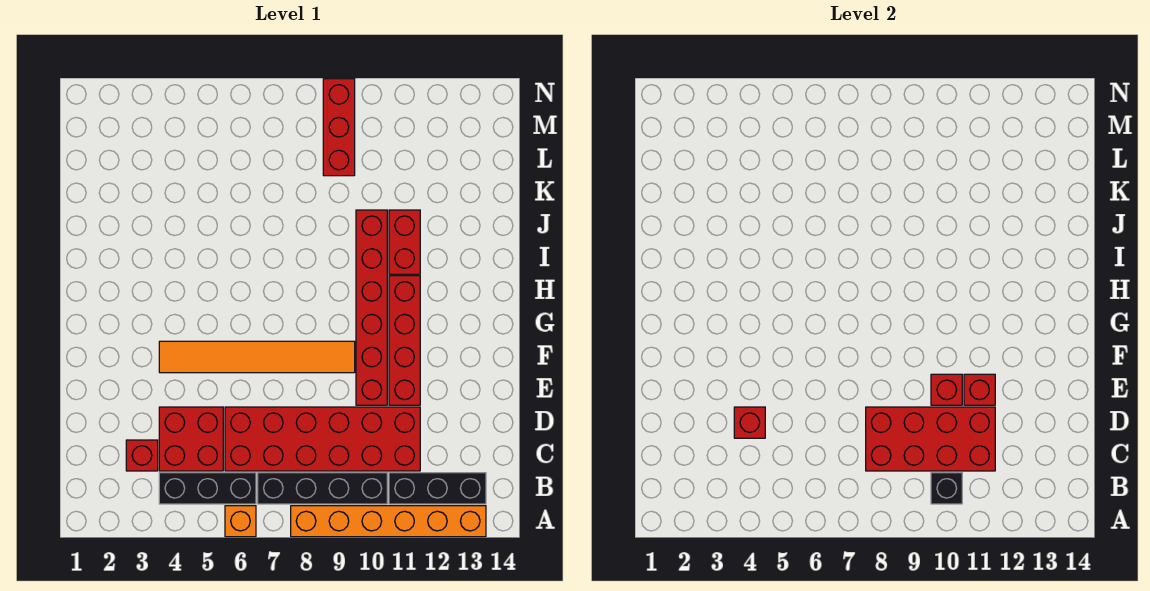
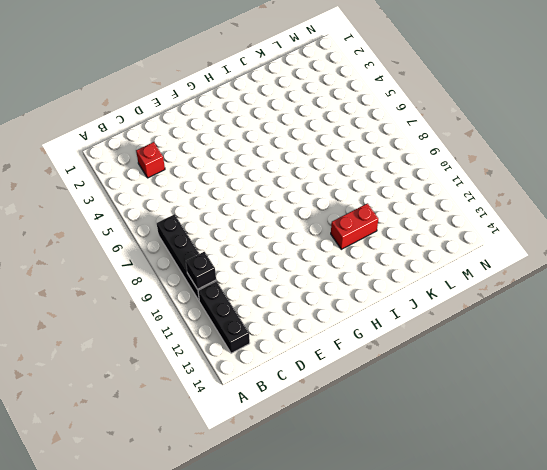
none -> orange brick A6 level 1
none -> orange brick A8:A13 level 1
none -> black brick B4:B6 level 1

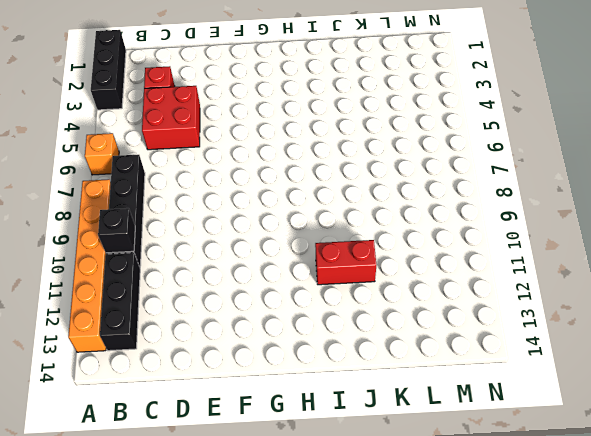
black brick A1:A3 level 1 -> black brick B4:B6 level 1
none -> red brick C6:D11 level 1
none -> red brick E10:J10 level 1
none -> red brick E11:H11 level 1

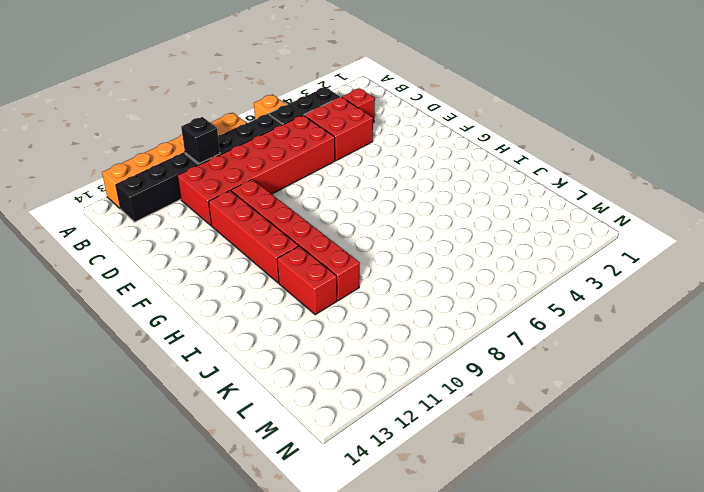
none -> orange tile F4:F9 level 1
none -> red brick L9:N9 level 1
none -> red brick C8:D11 level 2

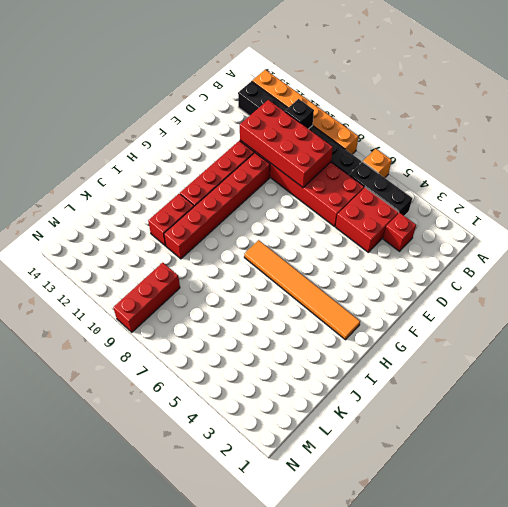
orange tile H2:H7 level 1 -> orange tile F4:F9 level 1
none -> red brick D4 level 2
none -> red brick E10 level 2
none -> red brick E11 level 2

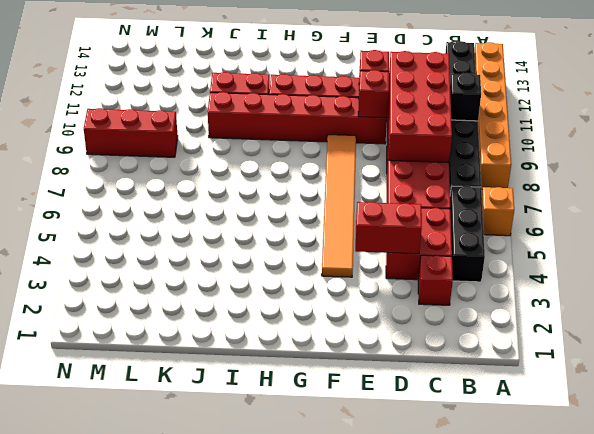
red brick D4:E4 level 2 -> red brick D4 level 2

